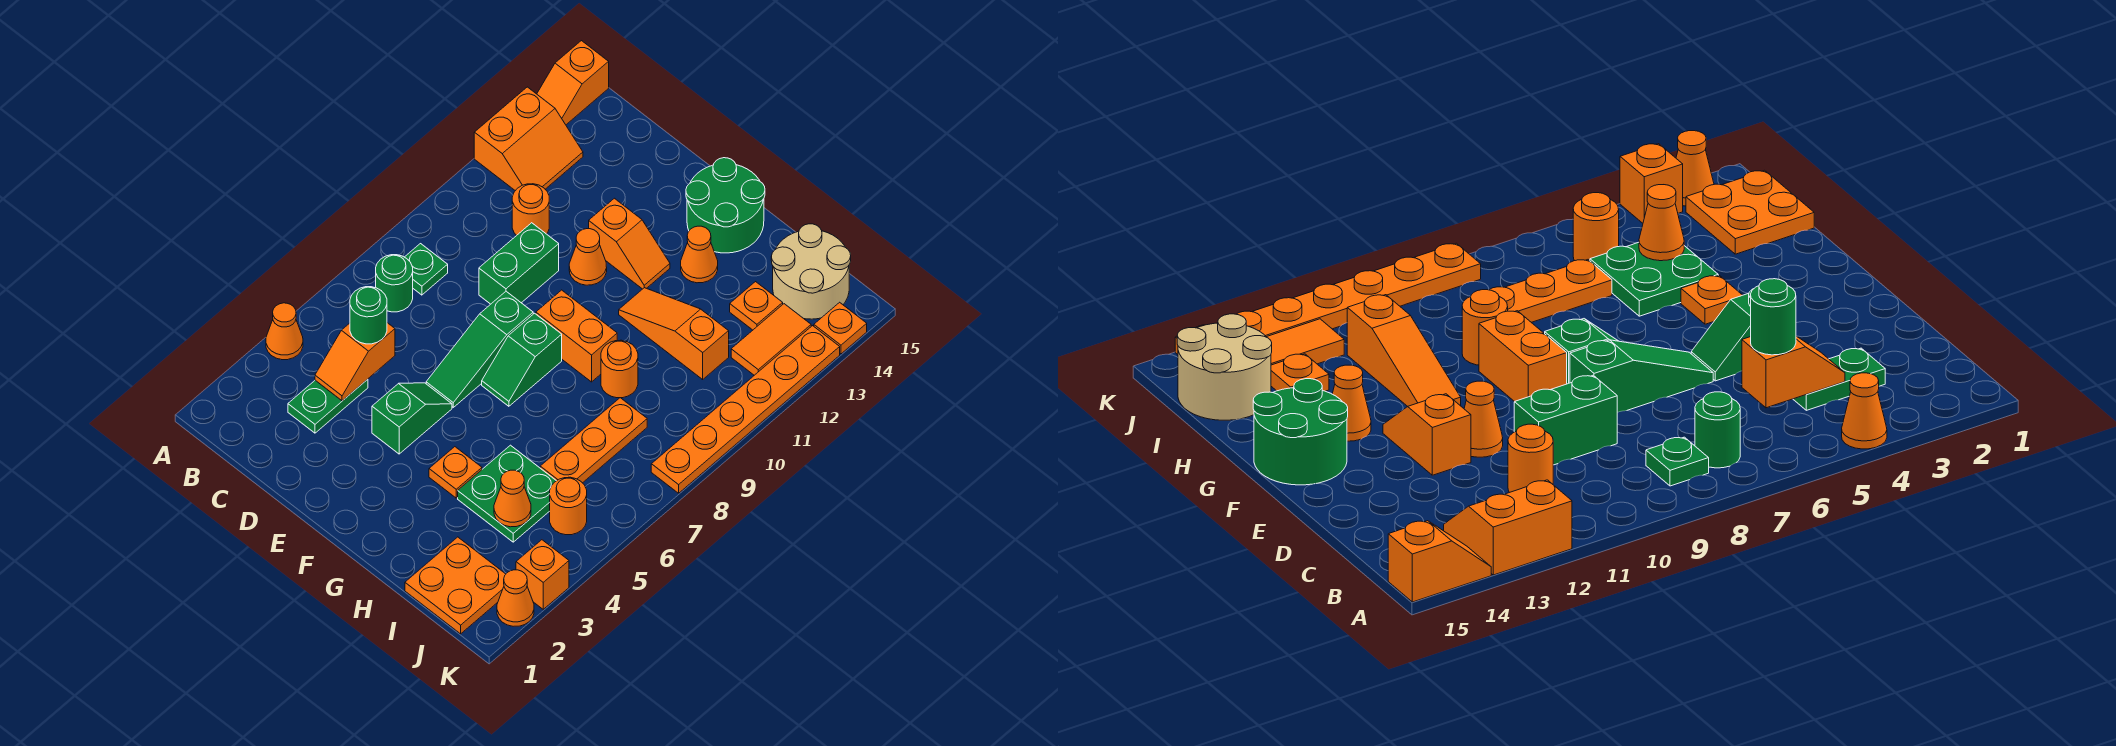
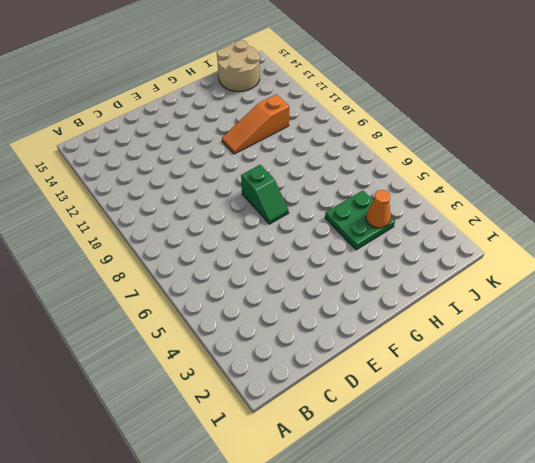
none -> orange cone A4 level 1
none -> orange slope A12:B13 level 1 top A
none -> orange slope A14:A15 level 1 top 15
none -> green round brick B7 level 1

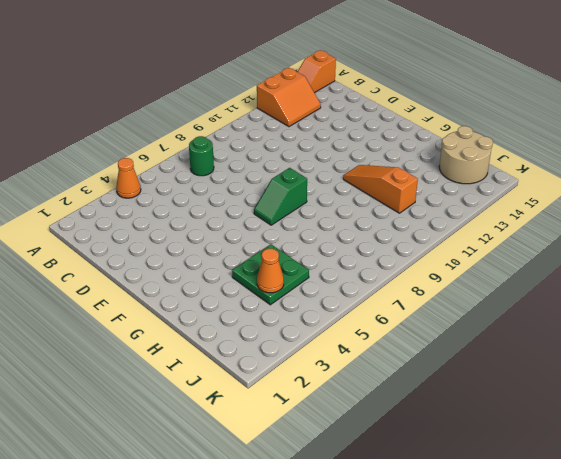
none -> green plate B8 level 1
none -> green plate C3:C4 level 1
none -> orange round brick C11 level 1
none -> green brick D9:D10 level 1

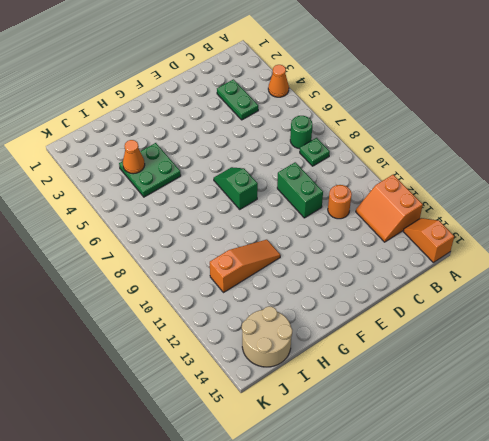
none -> green slope E4:E5 level 1 top 4
none -> green slope E6:E8 level 1 top 8
none -> orange cone E11 level 1
none -> orange slope E12:F12 level 1 top E

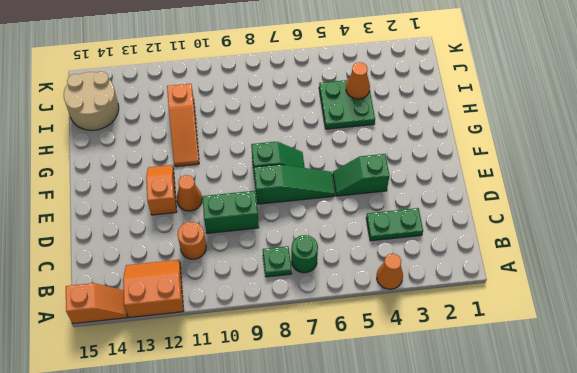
none -> orange brick F9:G9 level 1
none -> green round brick F14:G15 level 1
none -> orange plate G4 level 1
none -> orange cone G13 level 1

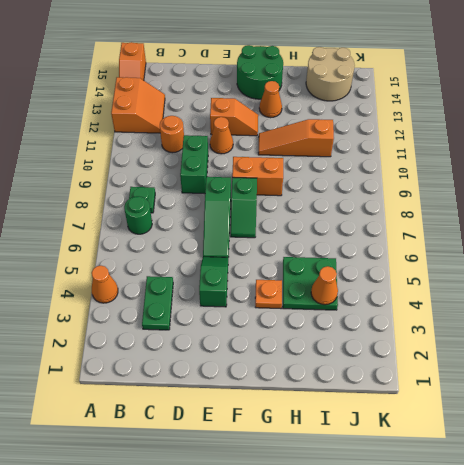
none -> orange round brick H9 level 1
none -> orange plate I1:J2 level 1
none -> orange plate I6:I8 level 1
none -> orange plate I13 level 1

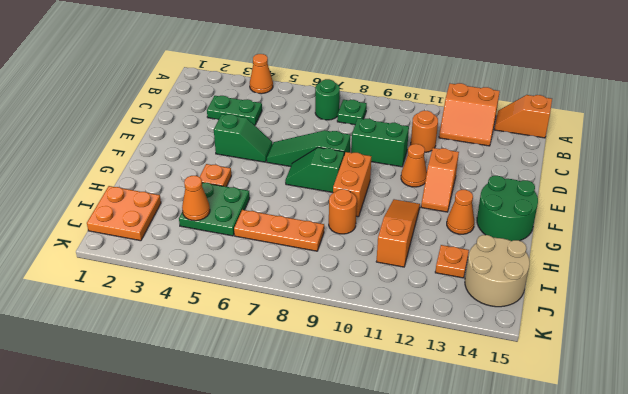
none -> orange round brick J5 level 1
none -> orange tile J12:J13 level 1
none -> orange cone K2 level 1
none -> orange brick K3 level 1

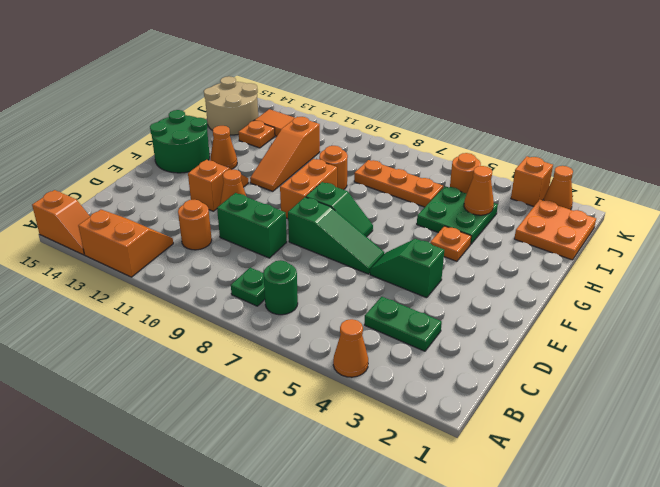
none -> orange plate K8:K13 level 1
none -> orange plate K14 level 1
none -> orange slope C4:C5 level 2 top 5
none -> green round brick C5 level 3

